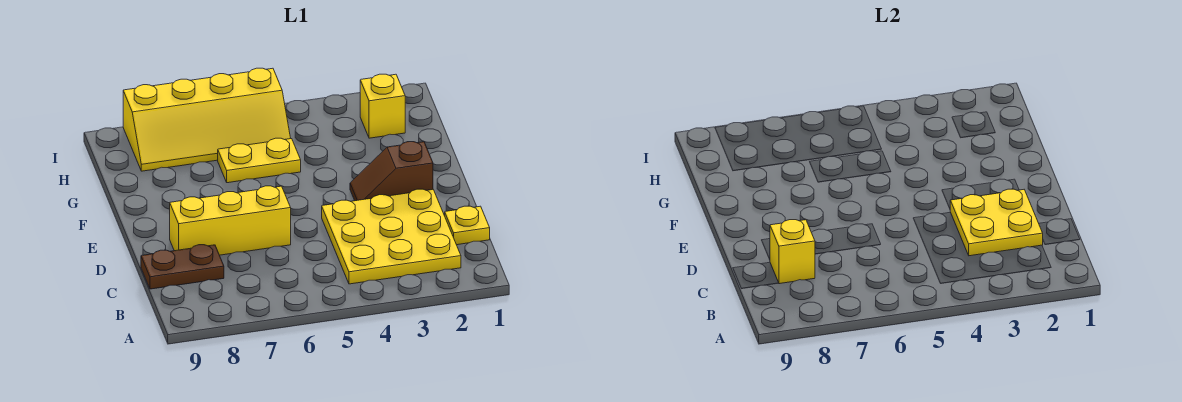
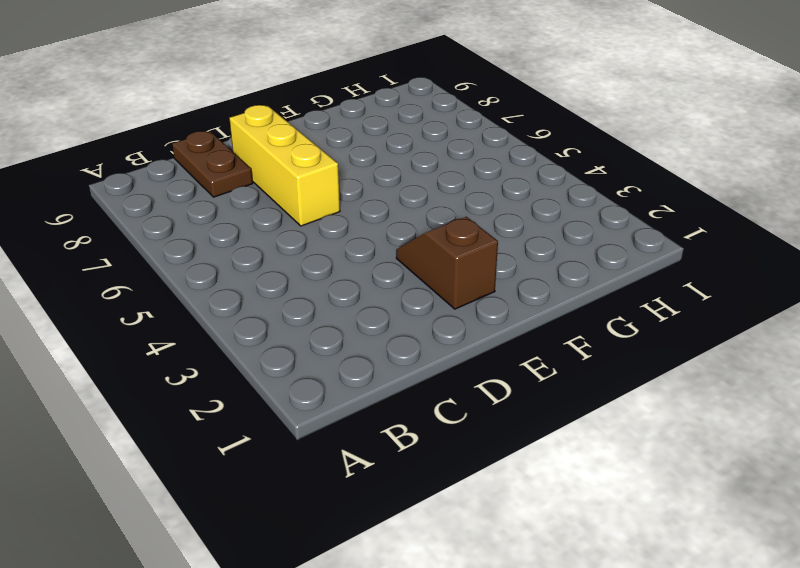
none -> yellow plate B2:D4 level 1
none -> yellow plate C1 level 1

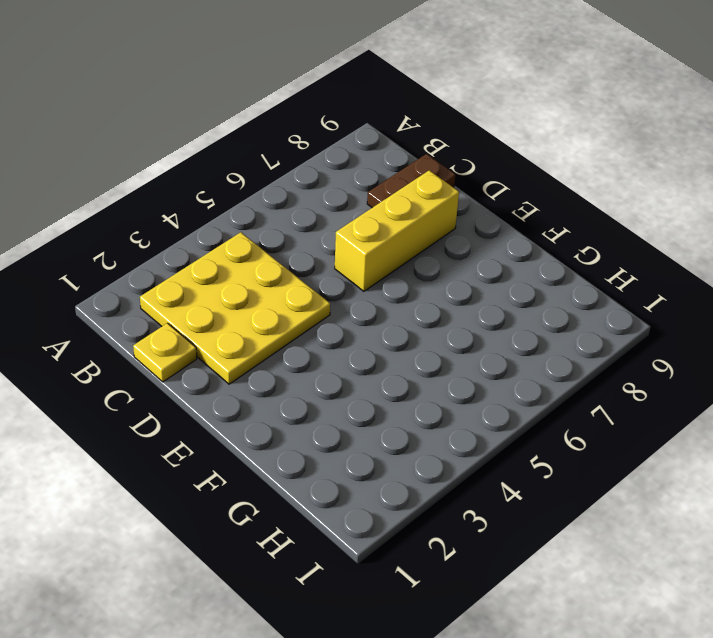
none -> brown slope E2:E3 level 1 top 2
none -> yellow plate G5:G6 level 1

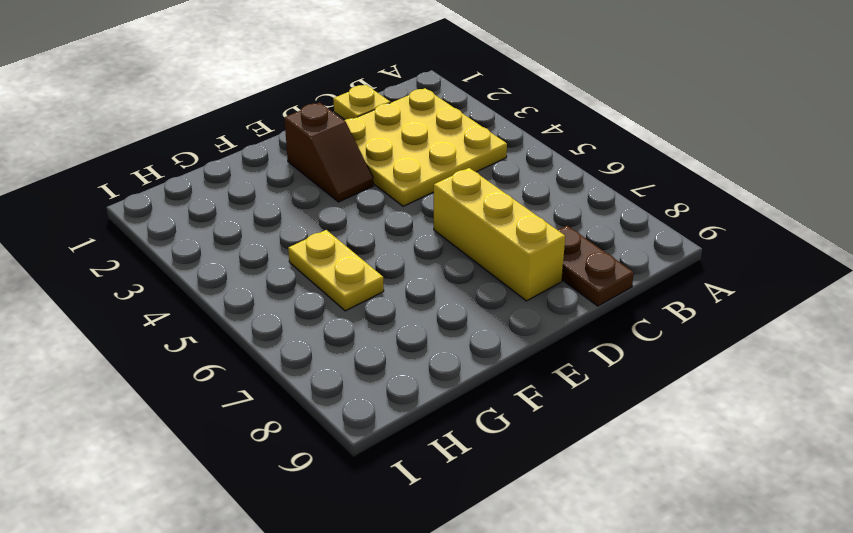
none -> yellow brick H2 level 1
none -> yellow slope H5:I8 level 1 top I

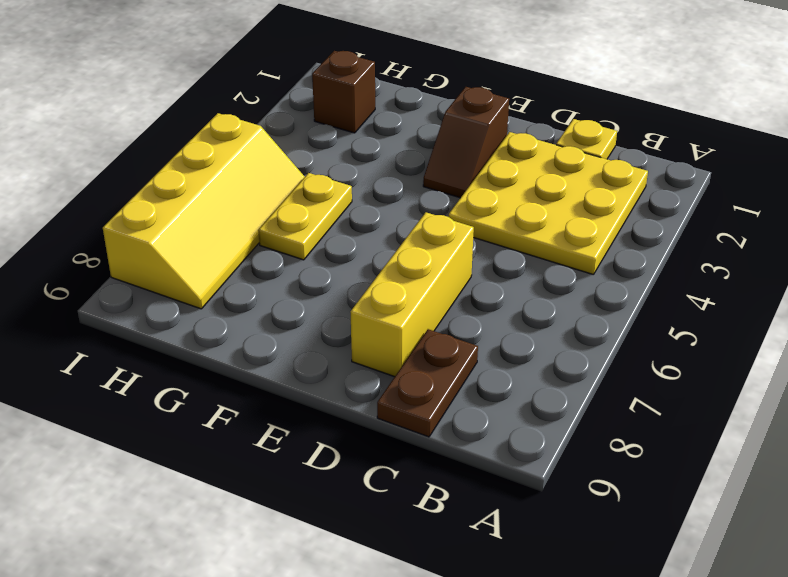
brown brick H2 level 1 -> yellow brick H2 level 1
none -> yellow plate C2:D3 level 2
none -> yellow brick C8 level 2

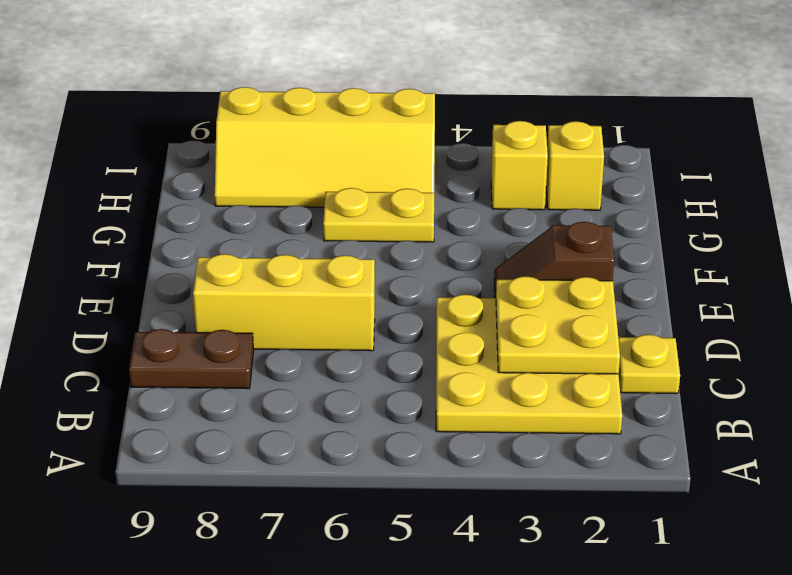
yellow brick H3 level 1 -> yellow brick C8 level 2

